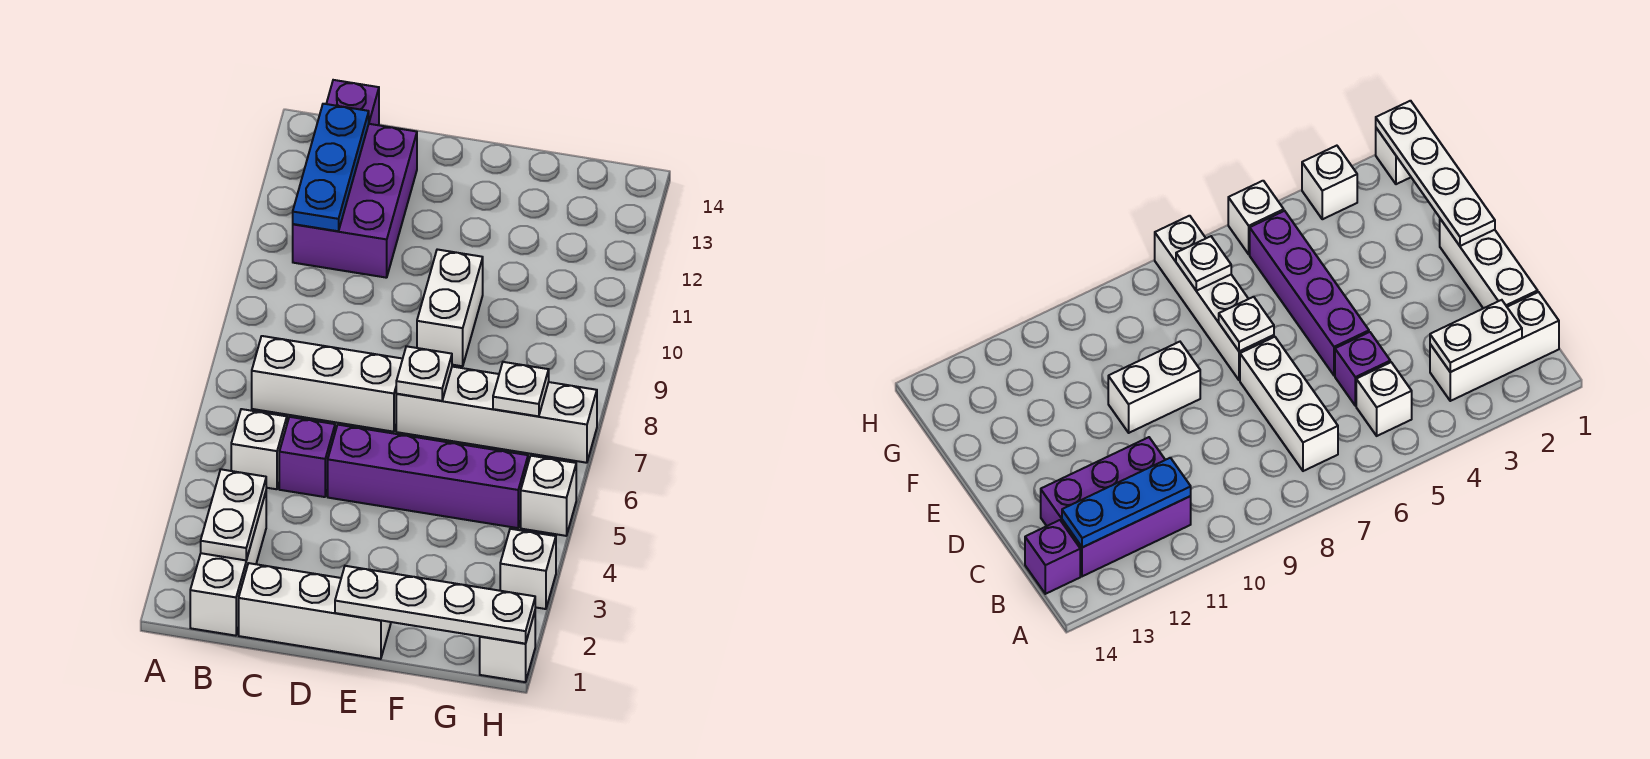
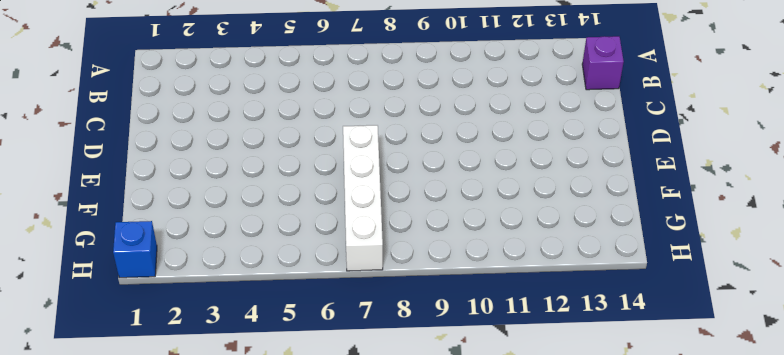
blue brick H1 level 1 -> white brick H1 level 1
none -> white brick B1:B3 level 1
none -> white brick B5 level 1
none -> white brick B7:D7 level 1

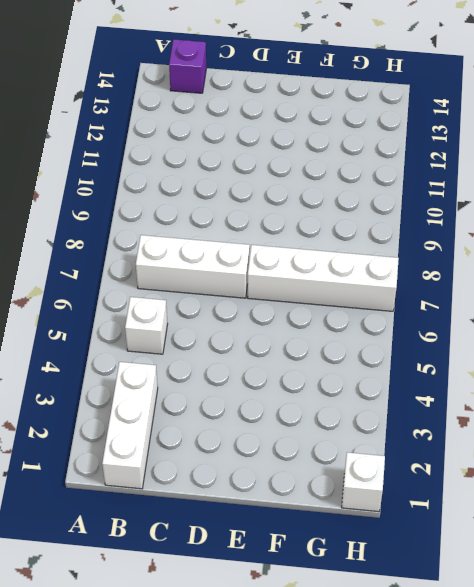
none -> purple brick B11:C13 level 1
none -> white brick C1:E1 level 1
none -> purple brick C5 level 1

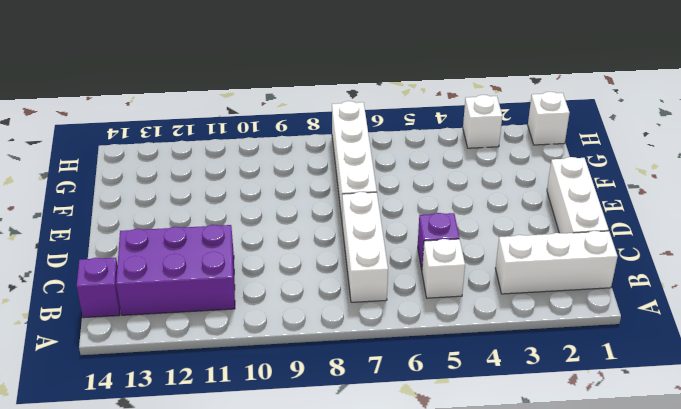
none -> purple brick D5:G5 level 1
none -> white brick E9:E10 level 1
none -> white brick H5 level 1

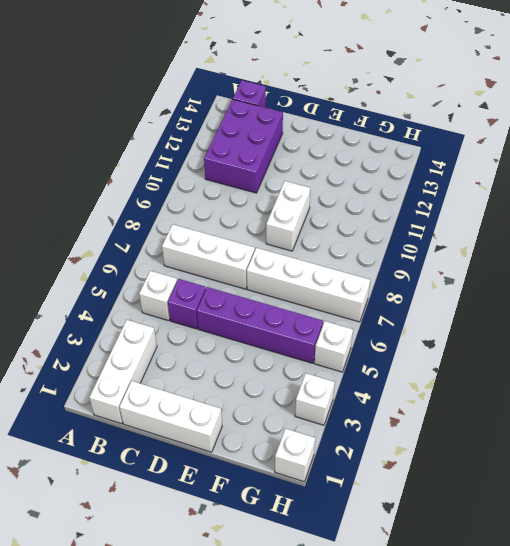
none -> white plate B2:B3 level 2
none -> blue plate B11:B13 level 2
none -> white plate E1:H1 level 2

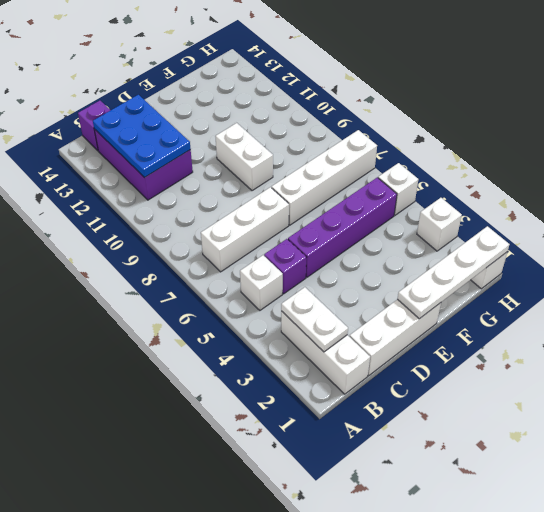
blue plate B11:C13 level 2 -> blue plate B11:B13 level 2
none -> white plate E7 level 2
none -> white plate G7 level 2

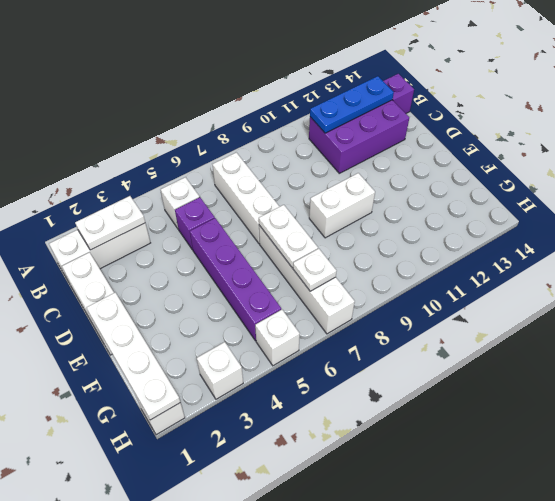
white plate E7:F7 level 2 -> white plate E7 level 2

